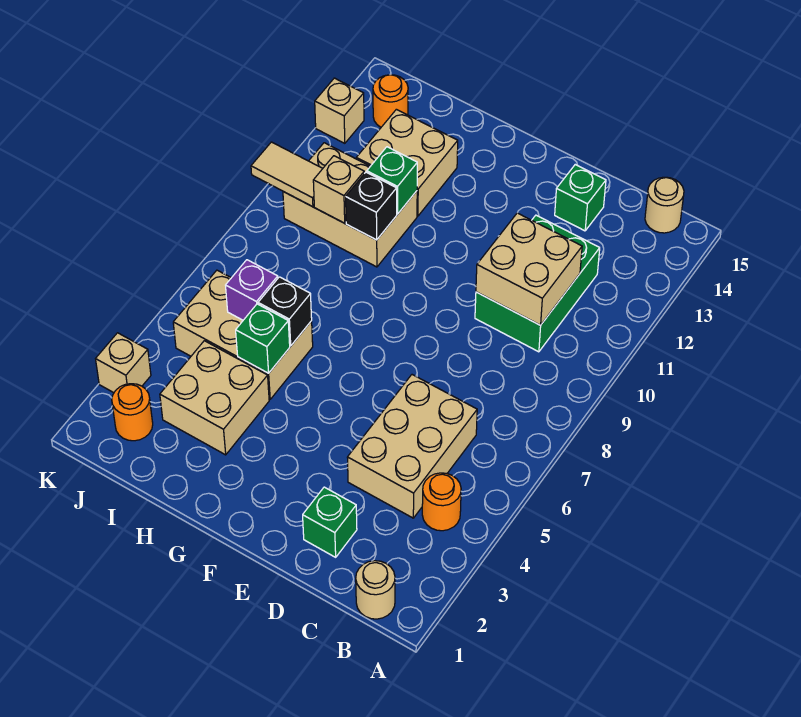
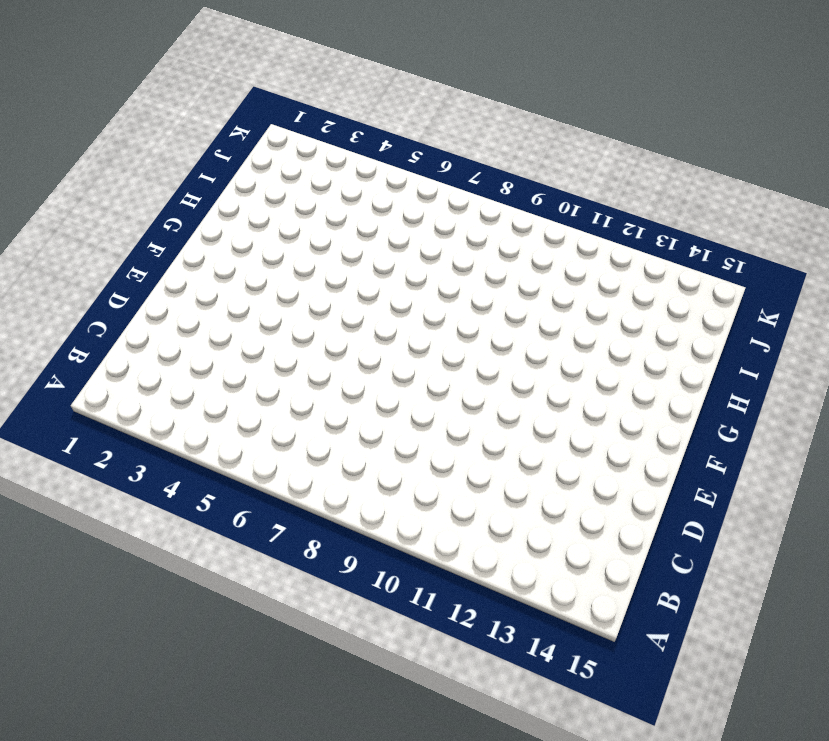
none -> tan round brick B1 level 1
none -> orange round brick B4 level 1
none -> tan round brick B15 level 1

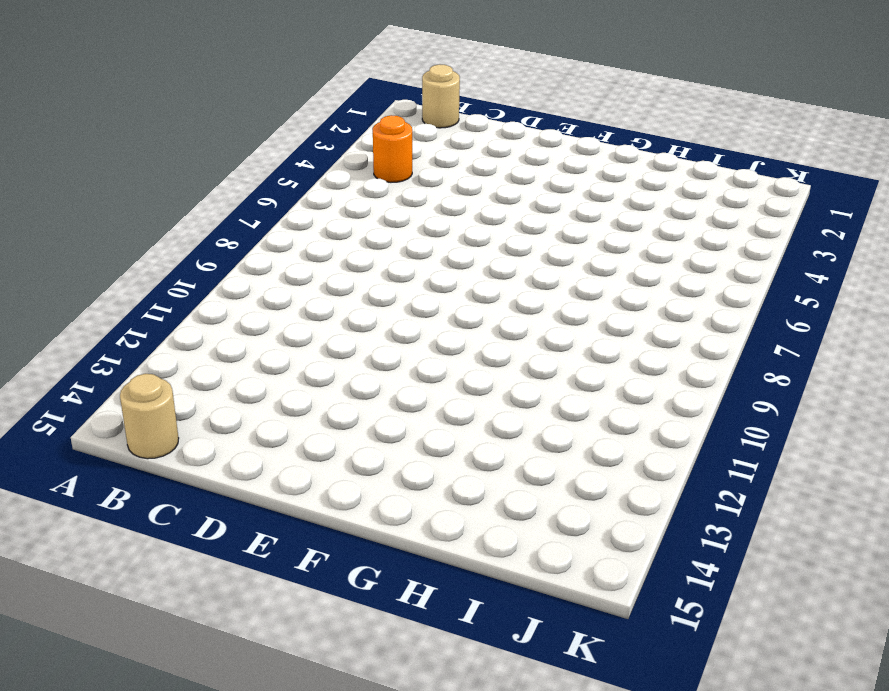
none -> tan brick C4:D6 level 1
none -> green brick C10:D12 level 1
none -> green brick D2 level 1

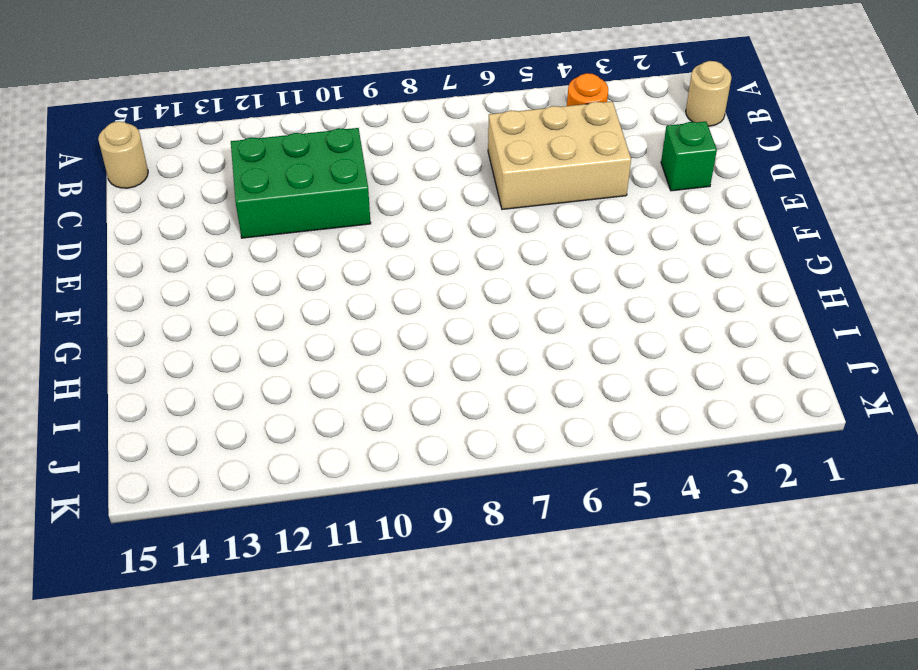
none -> green brick D14 level 1
none -> tan brick H3:I4 level 1
none -> tan brick H5:J6 level 1

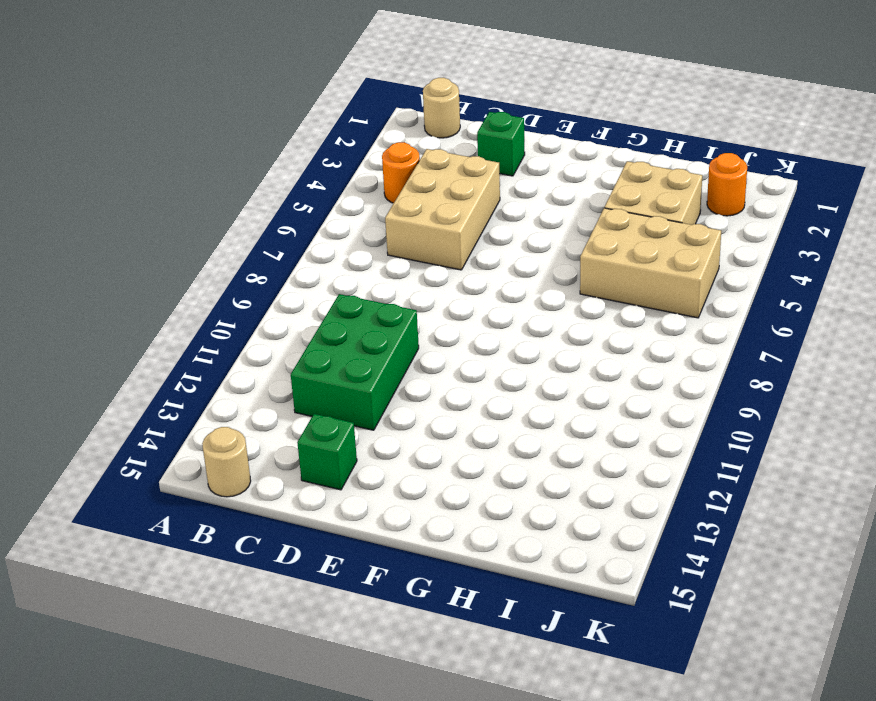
none -> tan brick H10:J11 level 1
none -> tan brick H12:I13 level 1
none -> orange round brick J14 level 1

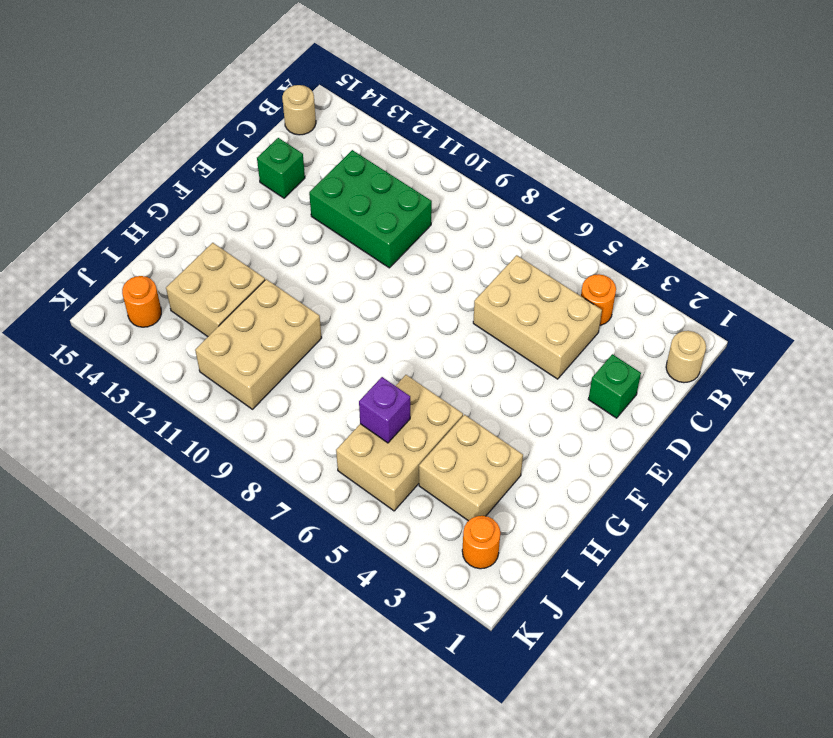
none -> tan brick K3 level 1
none -> tan brick K13 level 1
none -> tan brick C10:D11 level 2

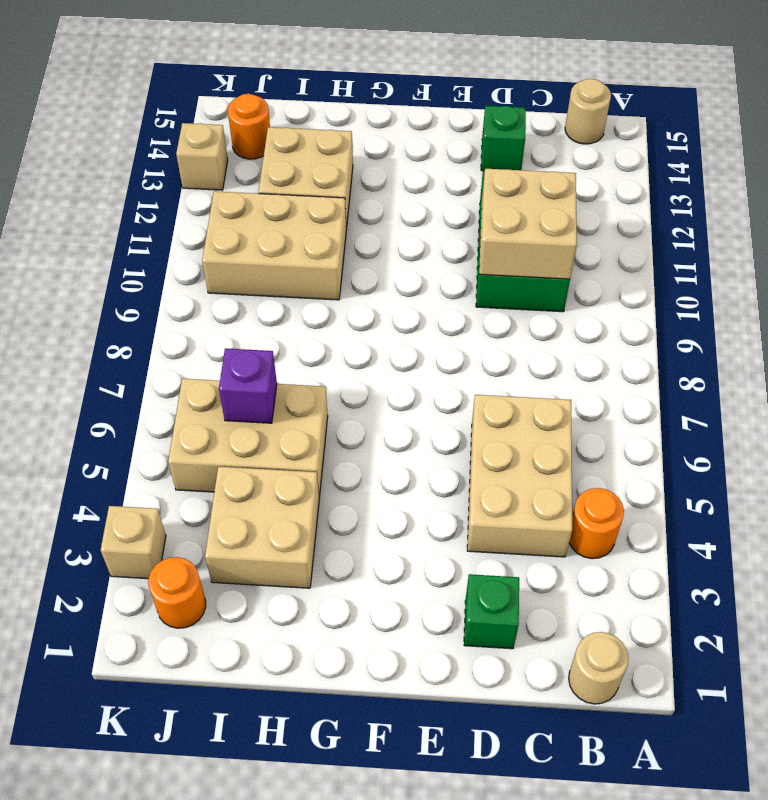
none -> green brick H5 level 2
none -> black brick H6 level 2
none -> black brick H10 level 2

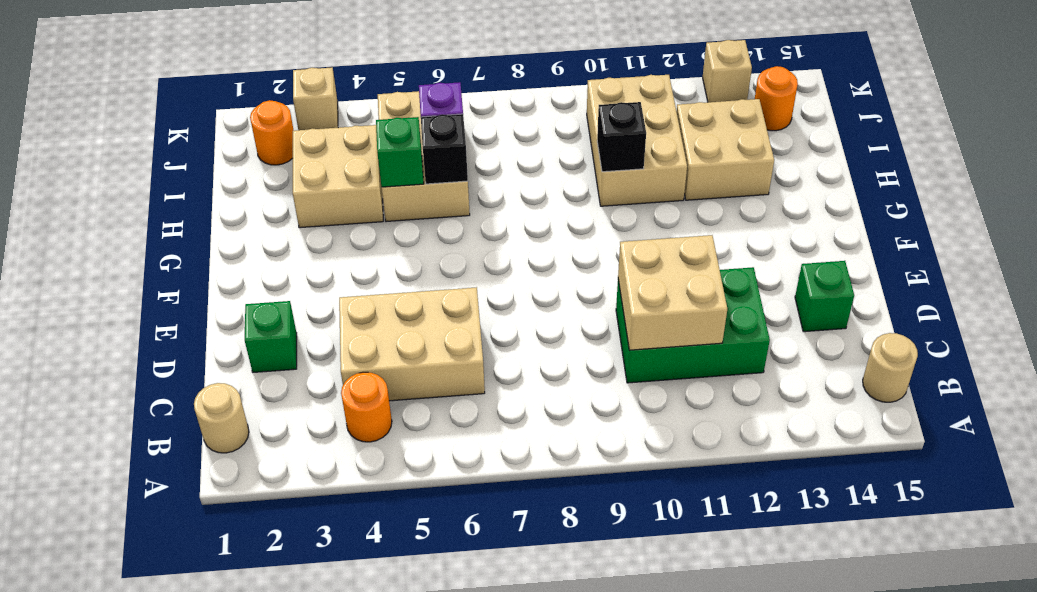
none -> green brick H11 level 2
none -> tan brick I10 level 2
none -> tan tile J10:K10 level 2

